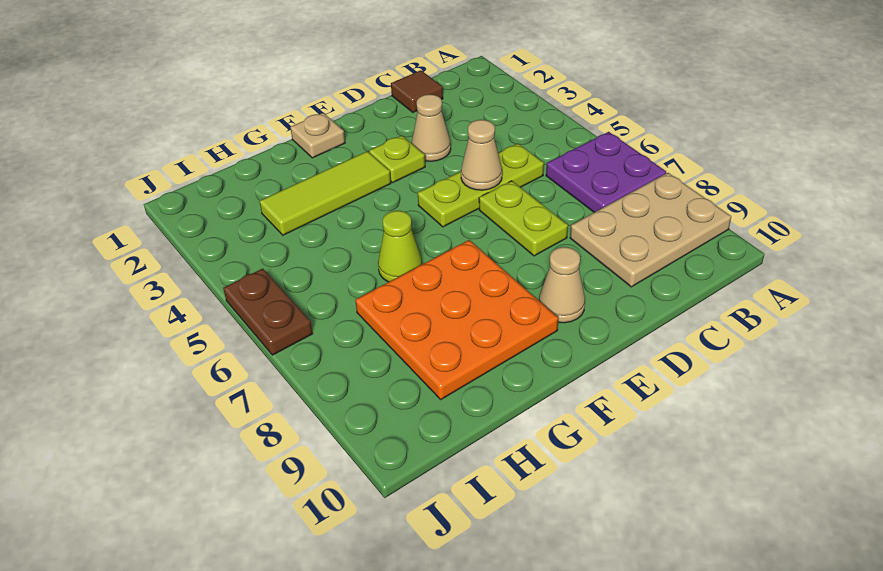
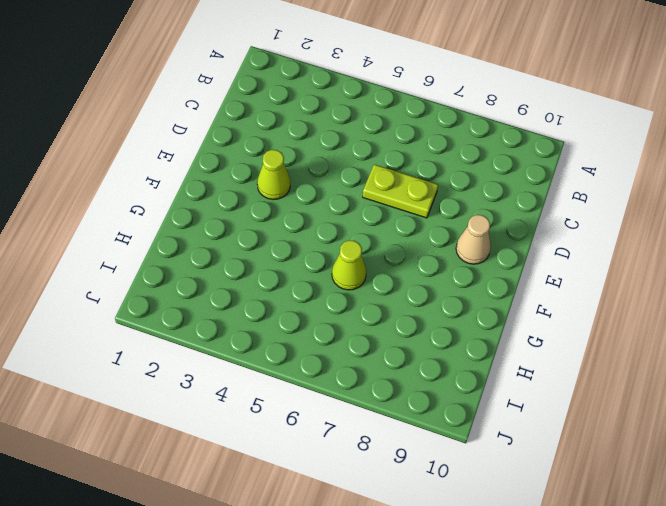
lime cone E3 level 1 -> lime plate E3 level 1
none -> purple plate A6:B7 level 1
none -> tan plate A8:C9 level 1
none -> brown tile C1 level 1

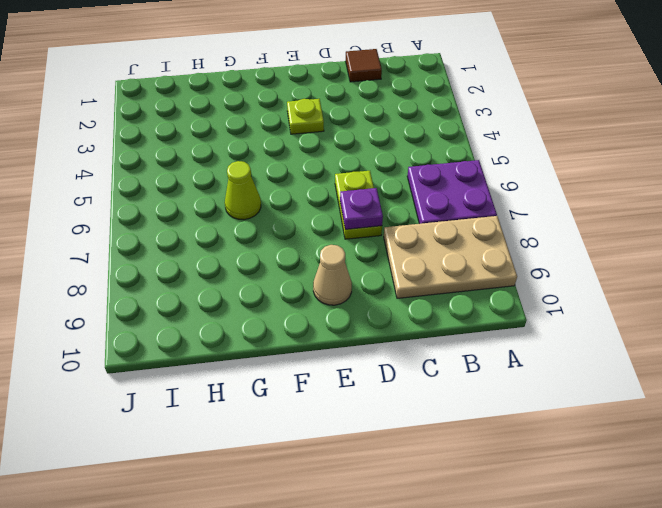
purple plate D7 level 2 -> none
none -> lime plate C5:E5 level 1
none -> tan cone D3 level 1
none -> tan plate F1 level 1

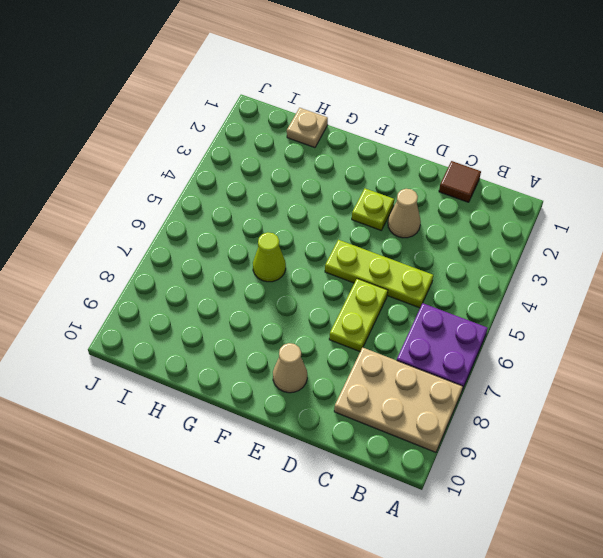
tan plate H1 level 1 -> tan plate F1 level 1
none -> lime tile F3:H3 level 1
none -> orange plate F7:H9 level 1
none -> brown plate J5:J6 level 1

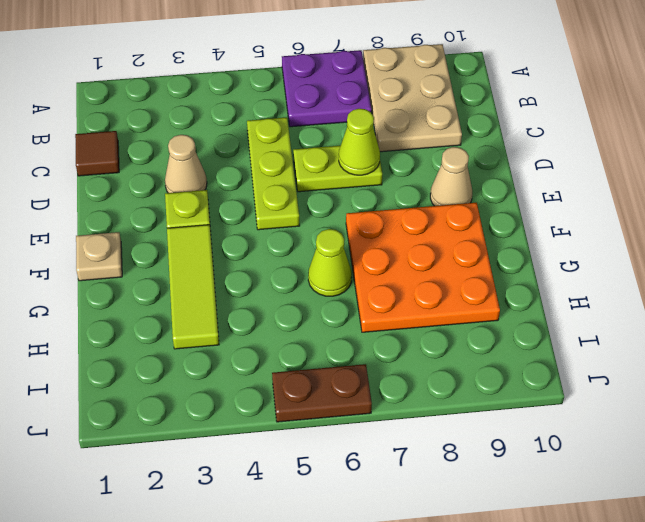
lime cone D7 level 2 -> none
none -> tan cone D5 level 2

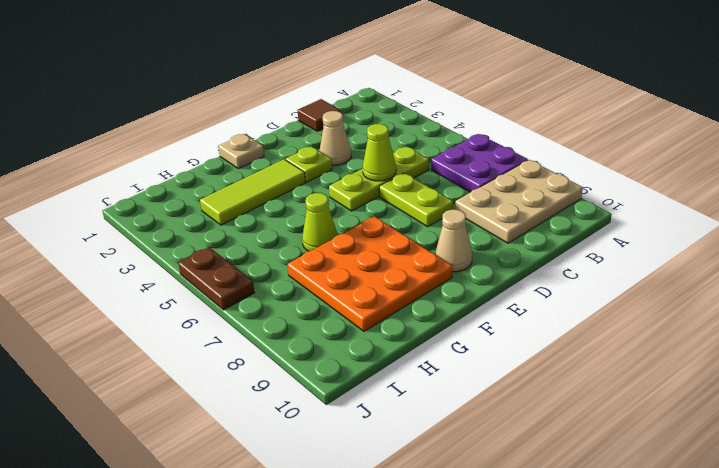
lime cone D5 level 2 -> tan cone D5 level 2

